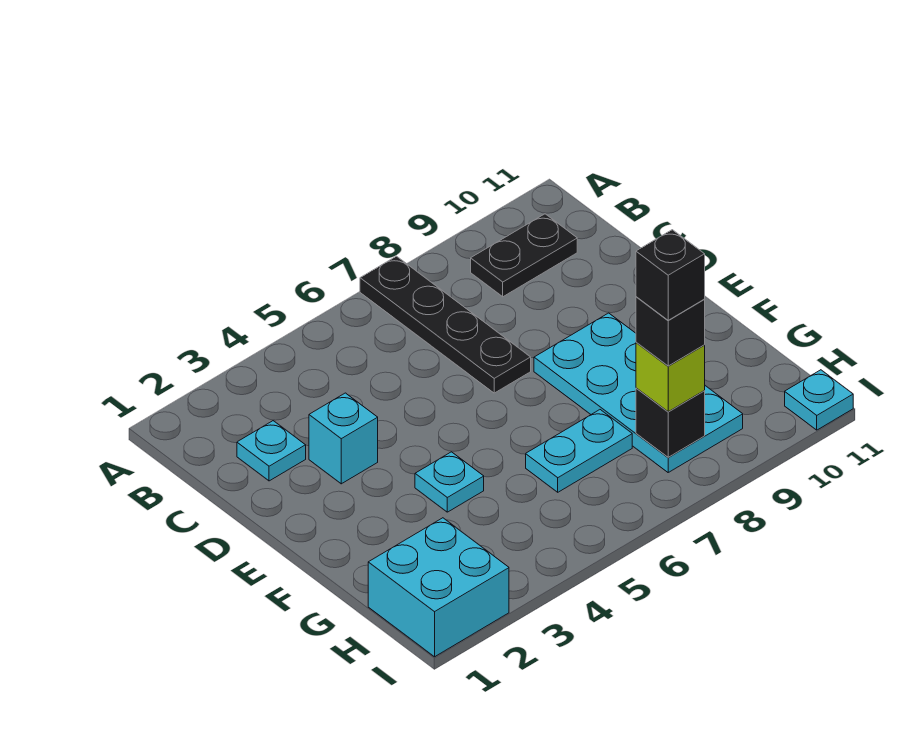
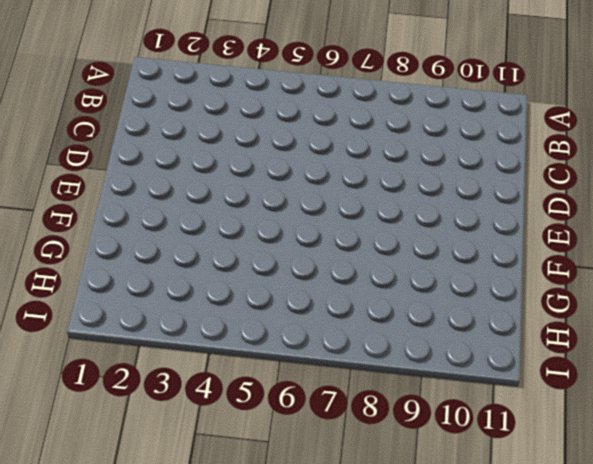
none -> black plate A7:D7 level 1
none -> black plate B9:B10 level 1
none -> cyan plate C2 level 1

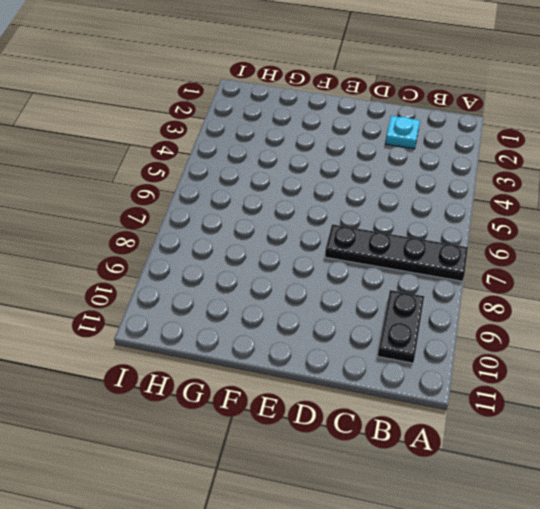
none -> cyan brick D3 level 1
none -> cyan plate E8:H9 level 1
none -> cyan plate F4 level 1

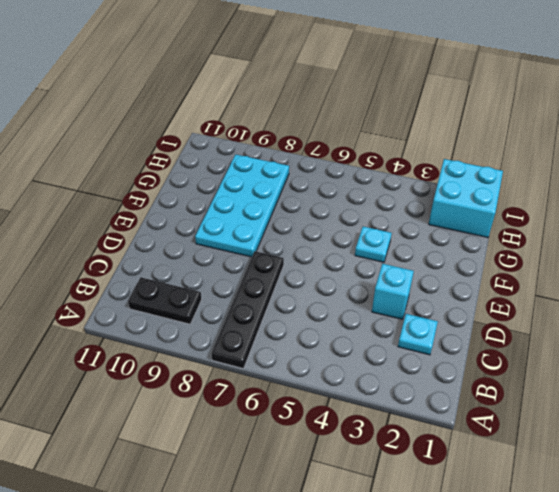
none -> cyan plate G6:G7 level 1
none -> cyan plate I11 level 1
none -> black brick H8 level 2

